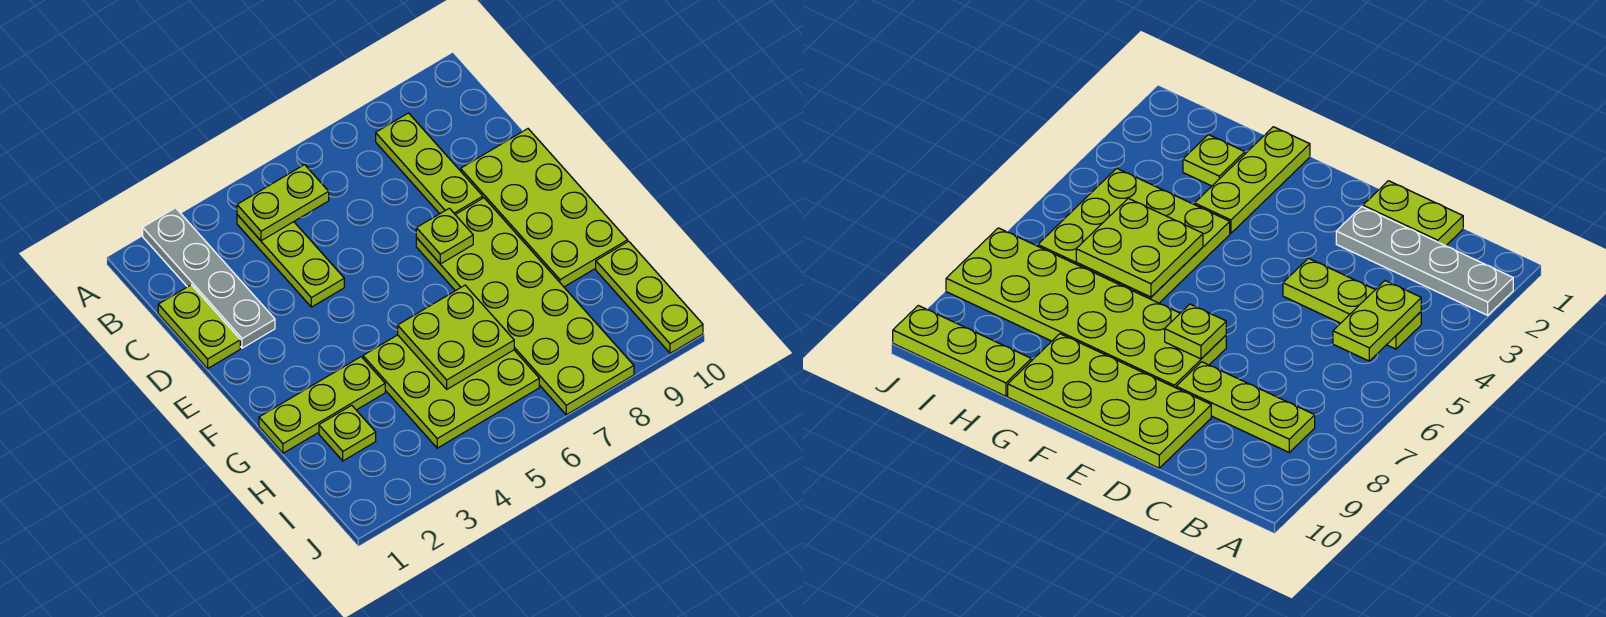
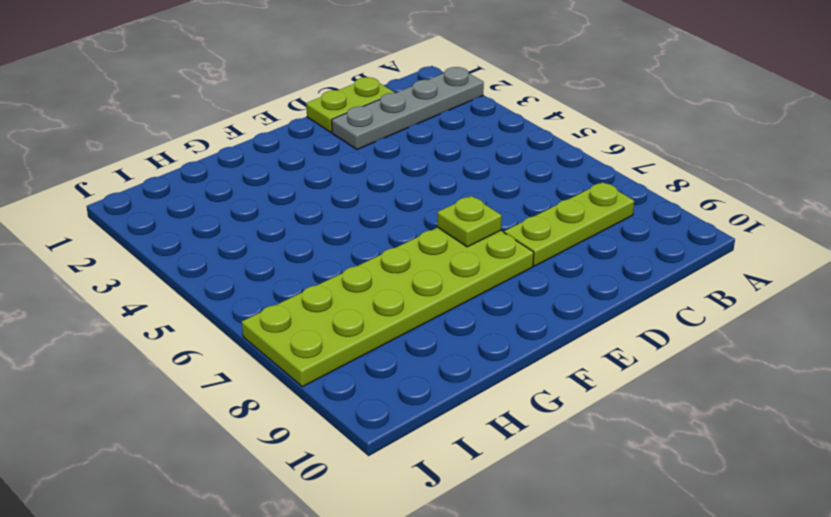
none -> lime plate B4:D4 level 1
none -> lime plate D9:G10 level 1
none -> lime plate G1:G3 level 1

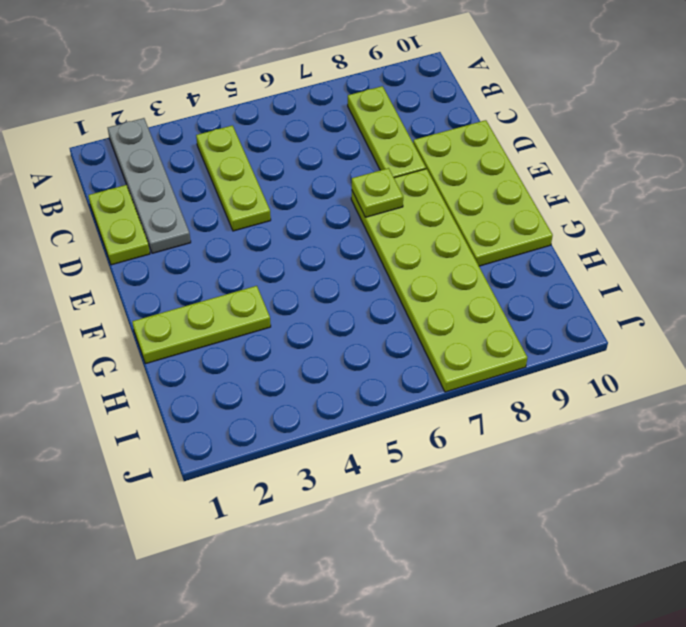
none -> lime plate G4:I6 level 1
none -> lime plate H2 level 1
none -> lime plate H10:J10 level 1

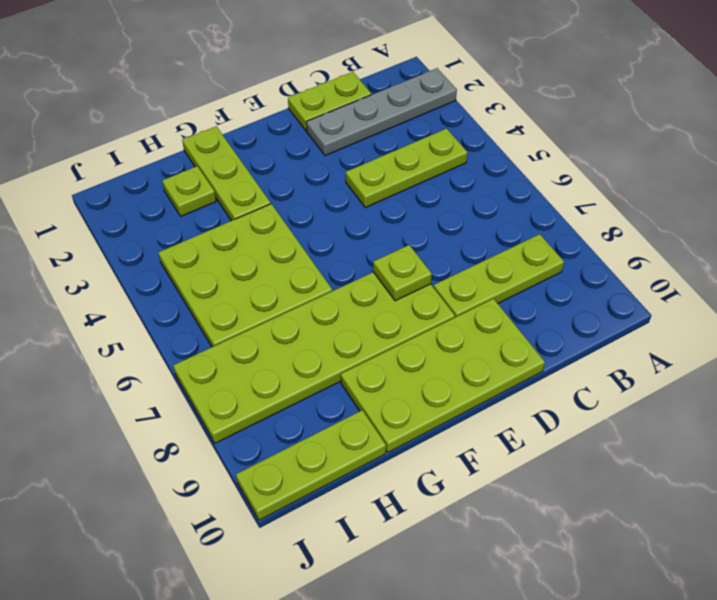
none -> lime plate B4:B5 level 2
none -> lime plate G5:H6 level 2

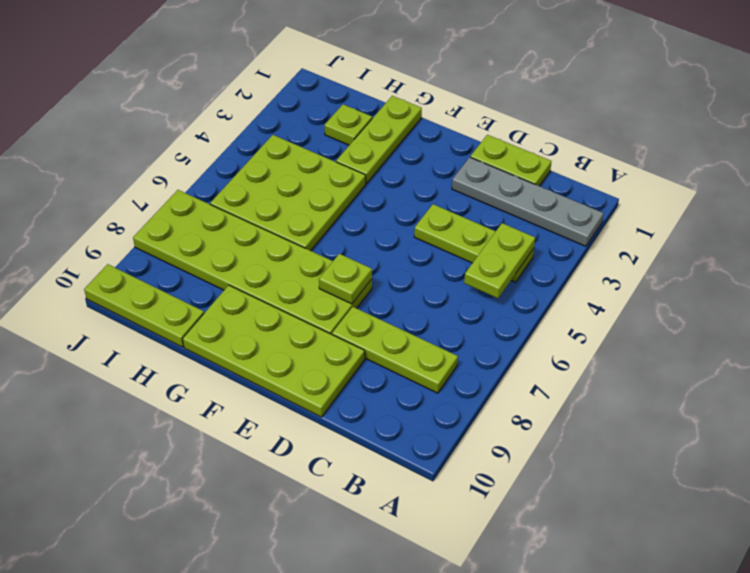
none -> lime plate G5:H6 level 2

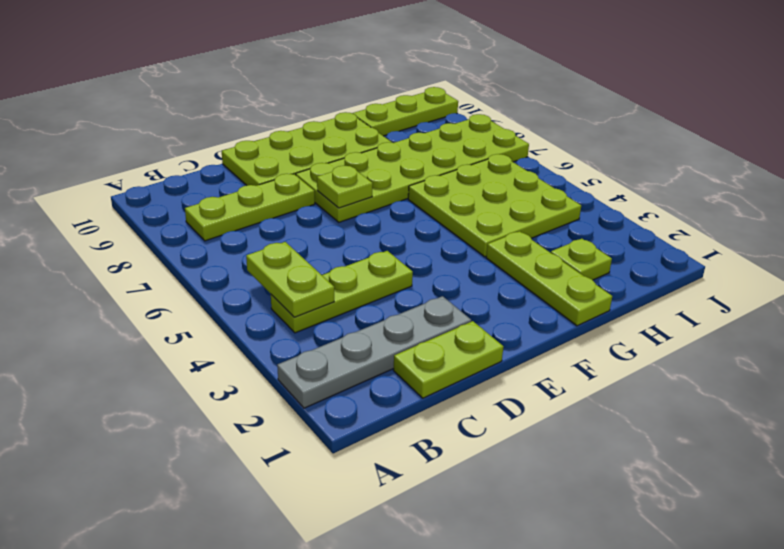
none -> lime plate G5:H6 level 2

